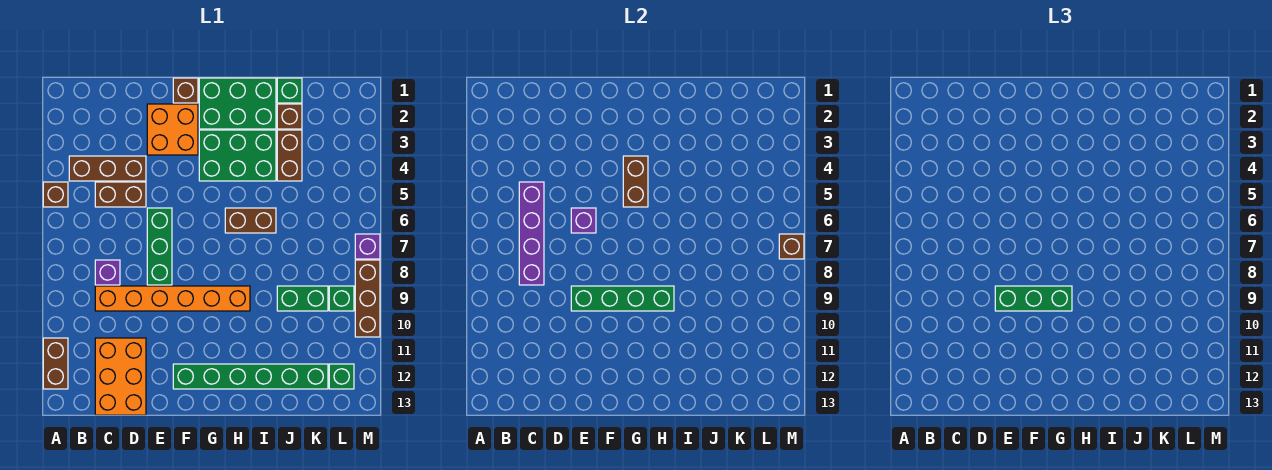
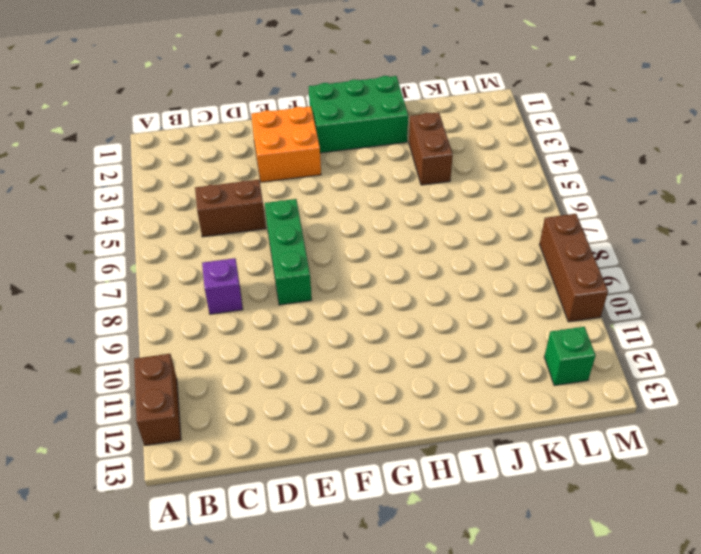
none -> brown brick A5 level 1
none -> brown brick B4:D4 level 1
none -> orange brick C9:H9 level 1

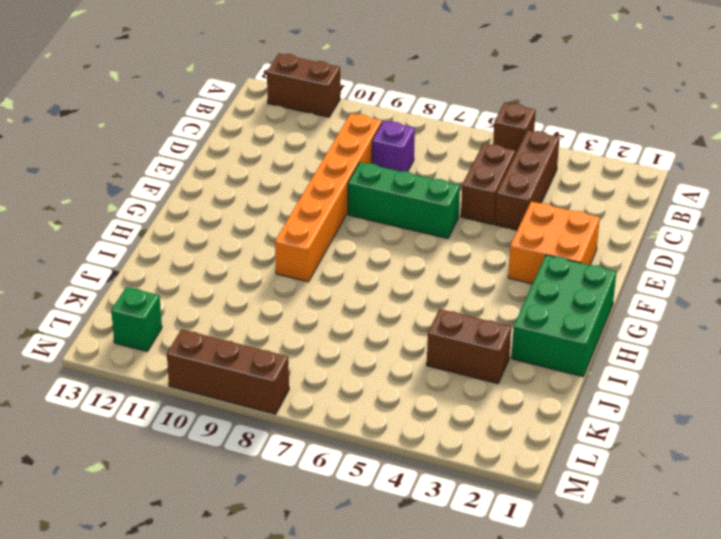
none -> orange brick C11:D13 level 1
none -> brown brick F1 level 1
none -> green brick F12:K12 level 1

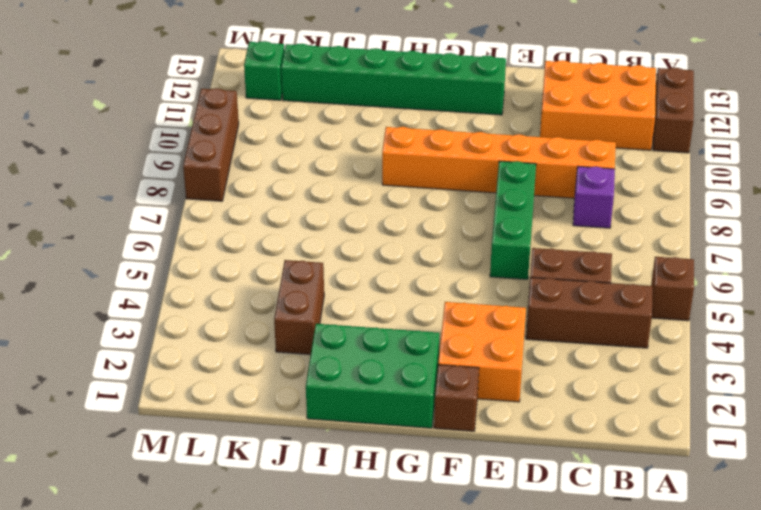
orange brick B11:D12 level 1 -> orange brick C11:D13 level 1
none -> green brick G3:I4 level 1
none -> brown brick H6:I6 level 1
none -> green brick J1 level 1

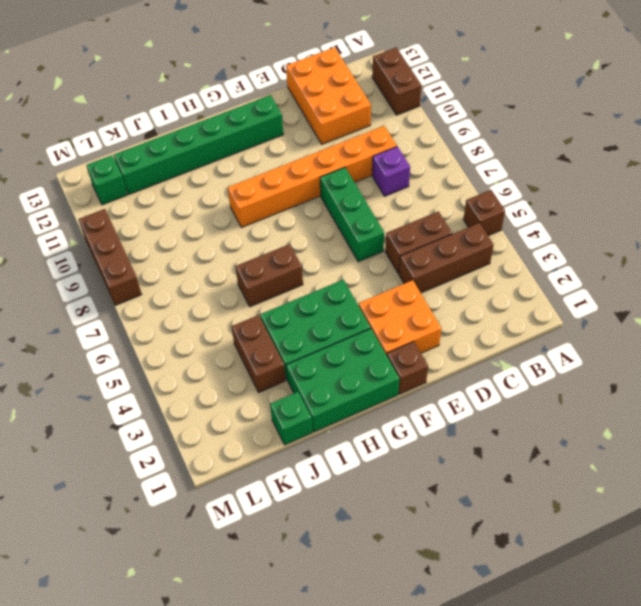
none -> brown brick J2 level 1
none -> green brick J9:K9 level 1
none -> green brick L9 level 1

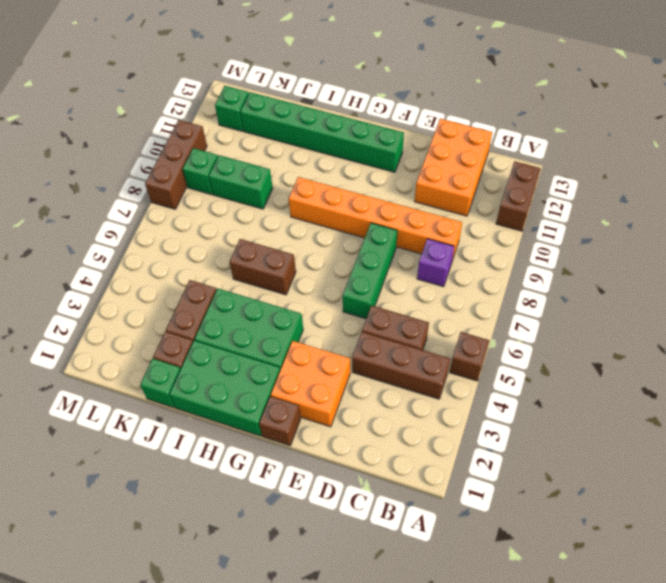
none -> purple brick M7 level 1
none -> purple brick C5:C8 level 2
none -> purple brick E6 level 2

